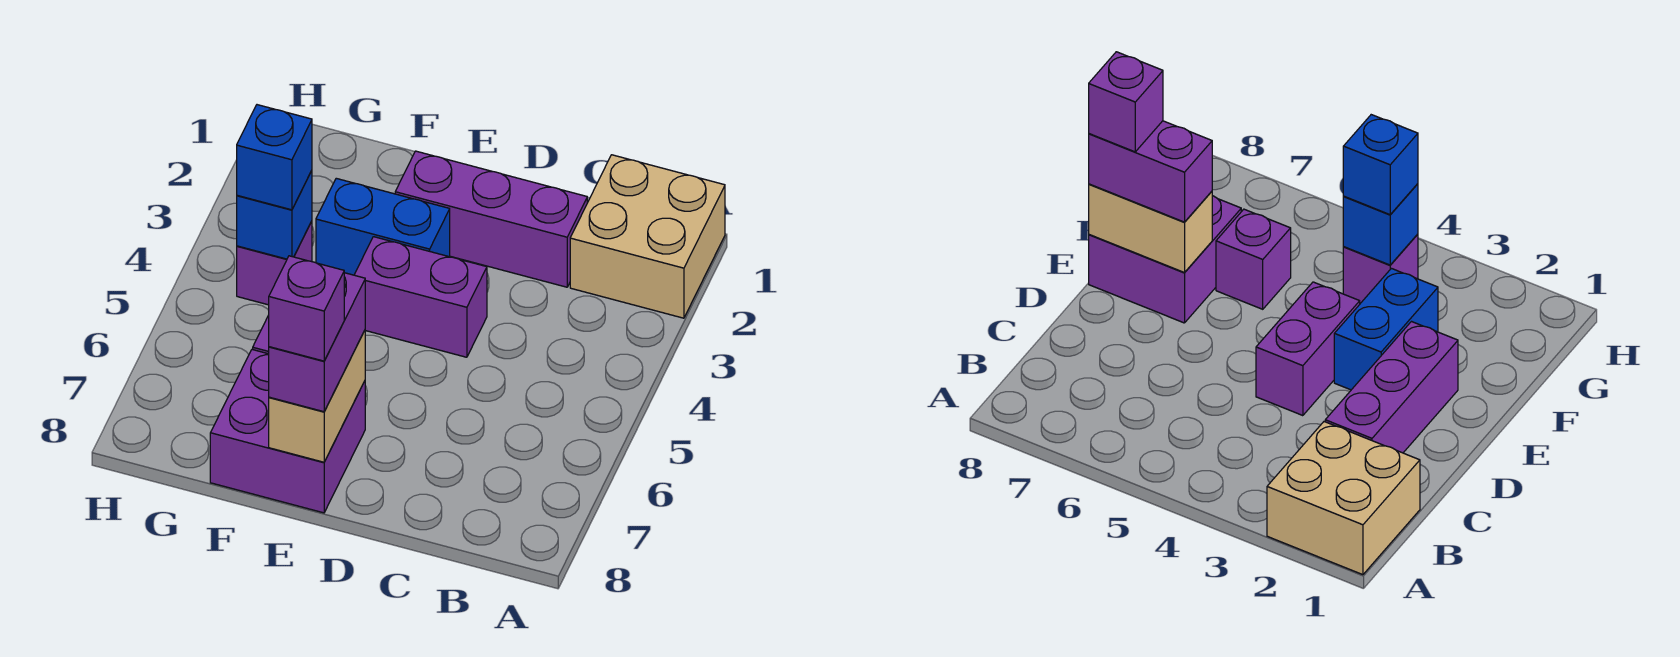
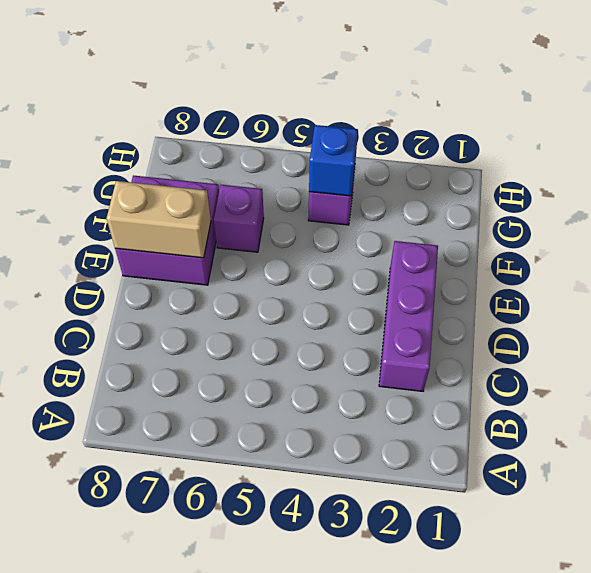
none -> tan brick A1:B2 level 1
none -> purple brick D4:E4 level 1
none -> blue brick E3:F3 level 1

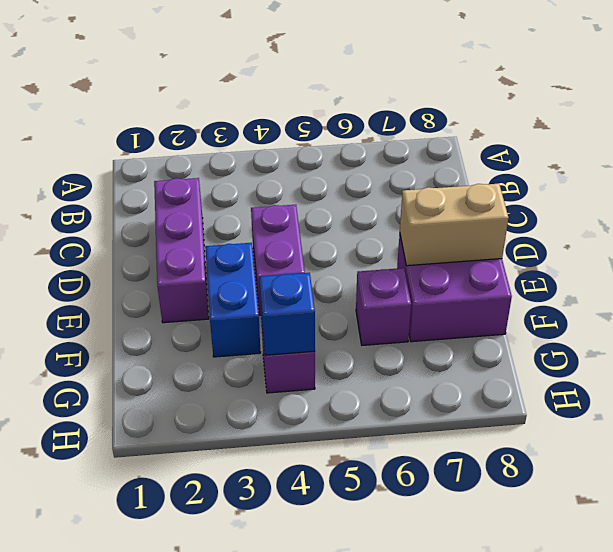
none -> tan brick A1:B2 level 1
none -> purple brick E7:E8 level 3
none -> blue brick G4 level 3

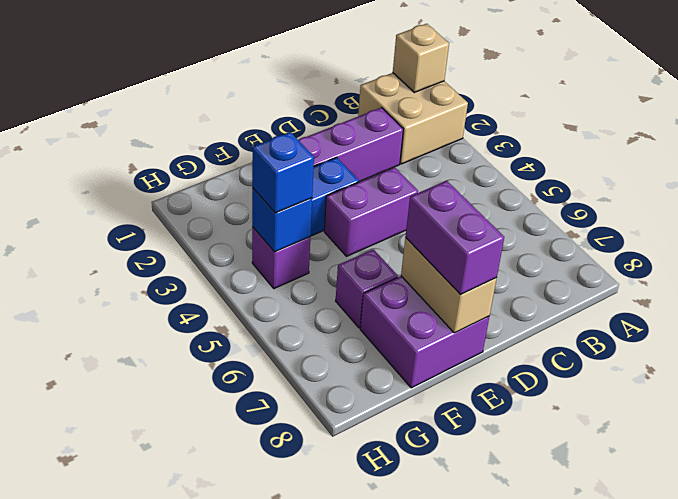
tan brick A1 level 2 -> none
none -> purple brick E8 level 4

